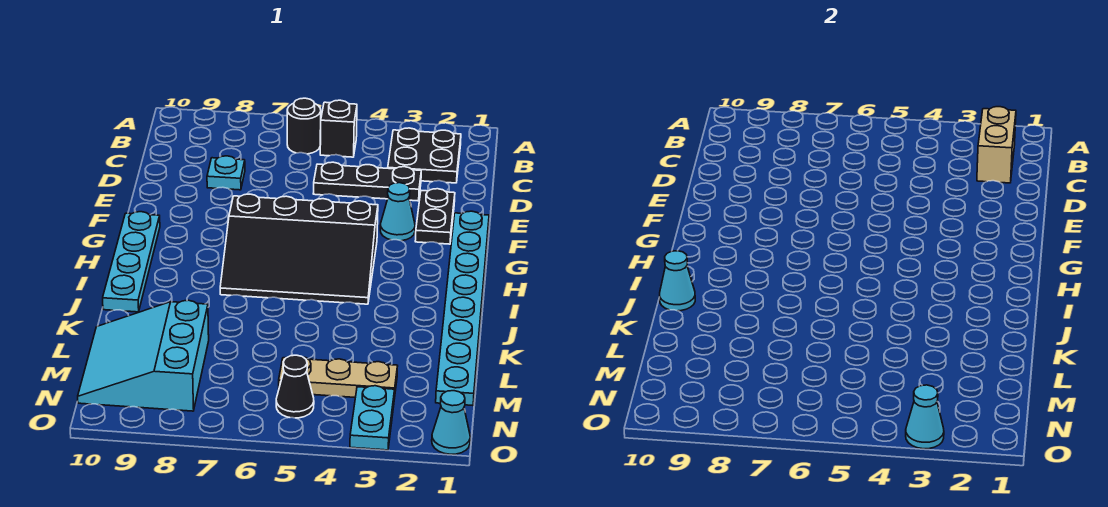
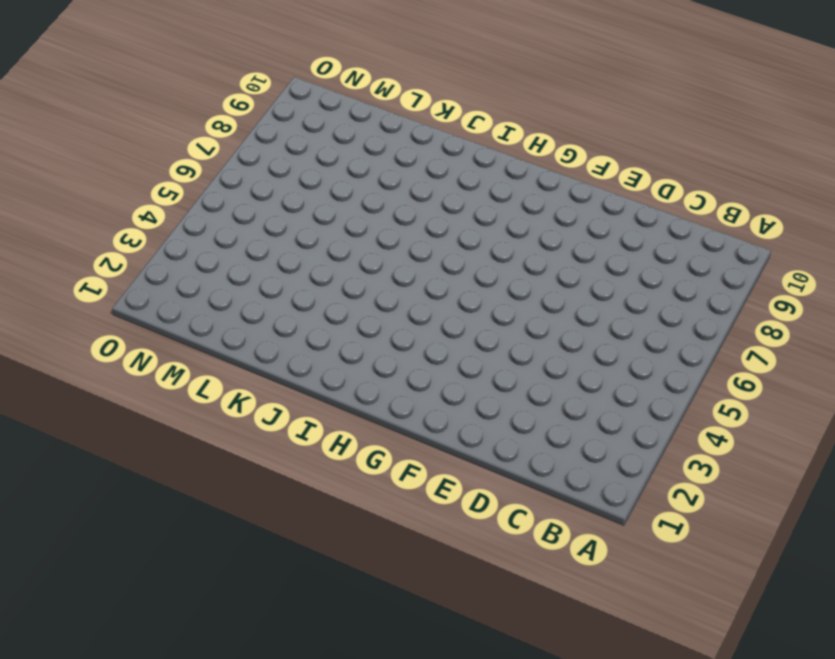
none -> black plate B2:C3 level 1
none -> black brick B5 level 1
none -> black round brick B6 level 1

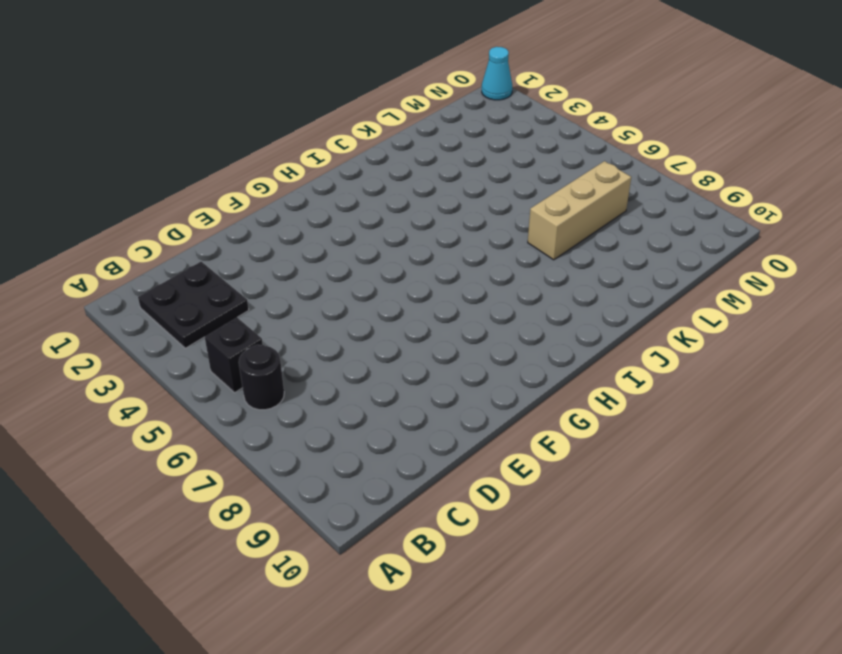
tan brick K7:M7 level 1 -> none
none -> black plate D3:D5 level 1
none -> cyan plate D8 level 1
none -> black plate E2:F2 level 1

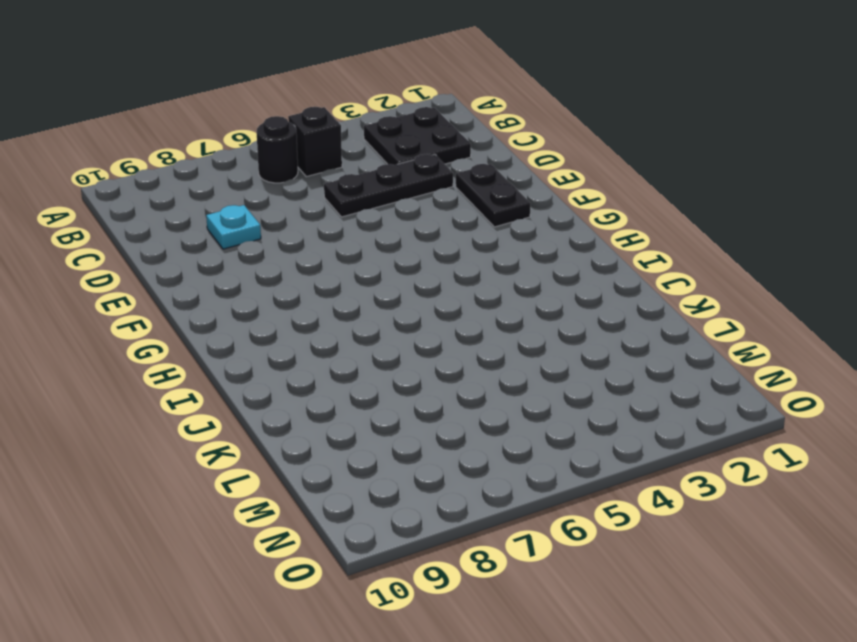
none -> cyan plate F1:M1 level 1
none -> cyan cone F3 level 1
none -> black slope G4:I7 level 1 top G

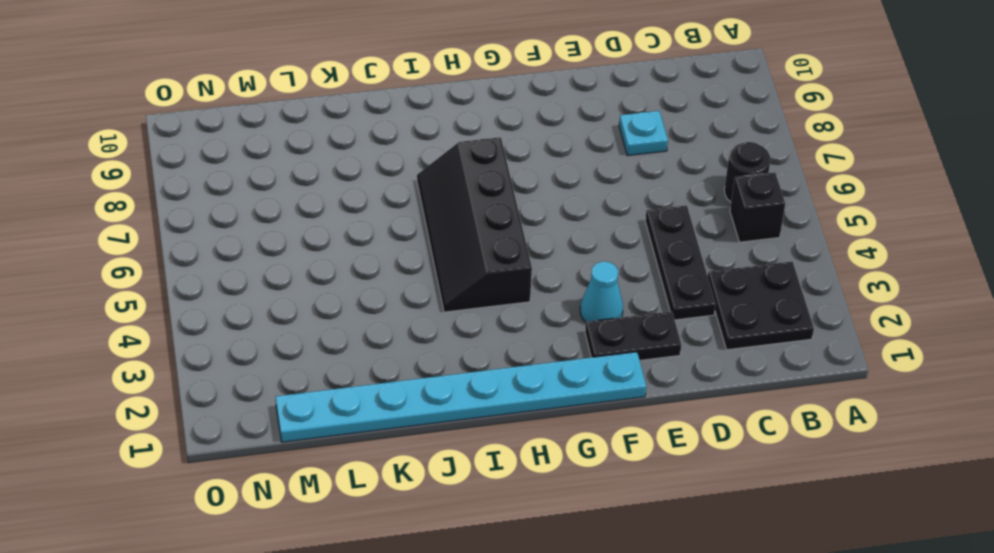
black slope H4:I7 level 1 top H -> black slope G4:I7 level 1 top G
none -> cyan plate G10:J10 level 1
none -> cyan slope L8:N10 level 1 top 8
none -> tan plate M3:M5 level 1

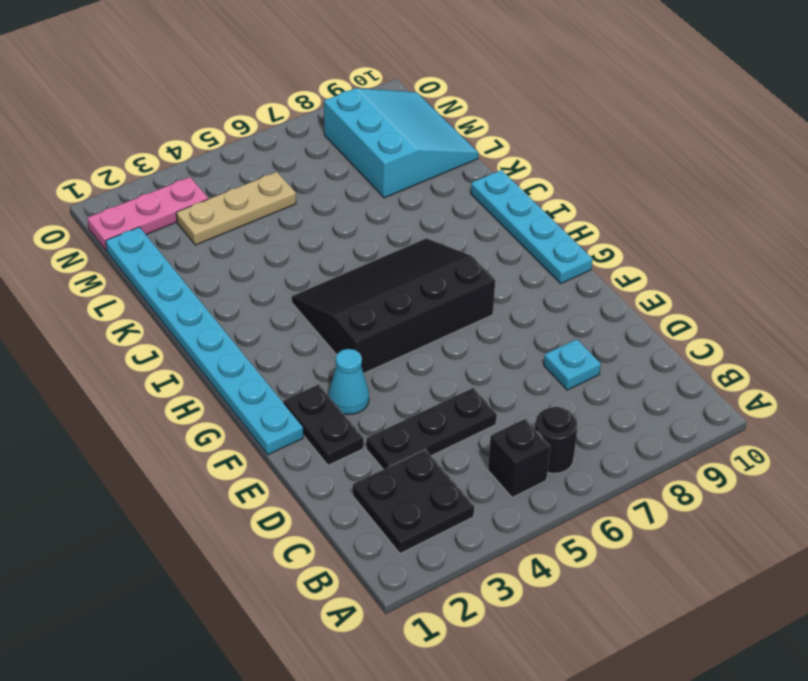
pink plate N1:N3 level 1 -> cyan plate N3:O3 level 1
none -> black cone N5 level 1
none -> cyan cone O1 level 1
none -> tan brick B2:C2 level 2

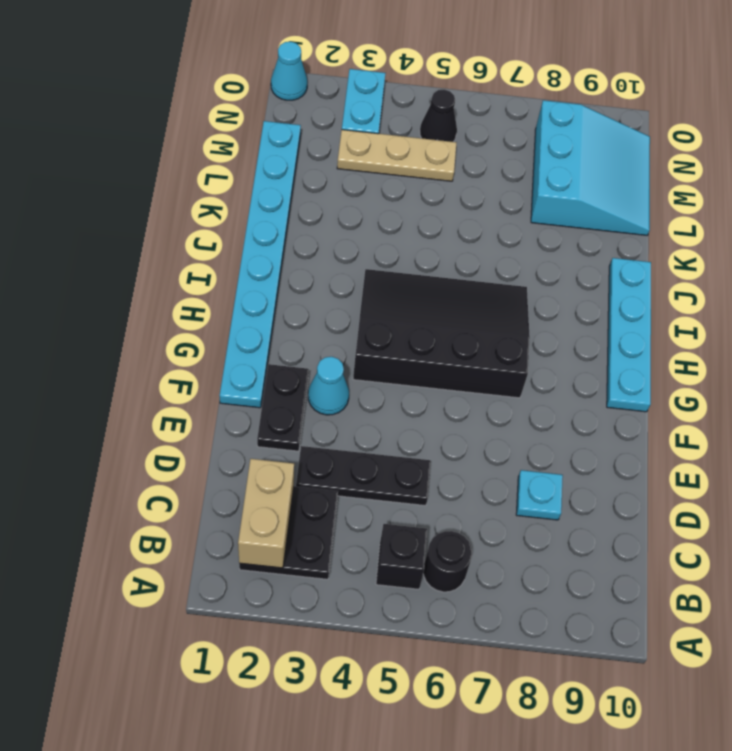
none -> cyan cone J10 level 2
none -> cyan cone O3 level 2

